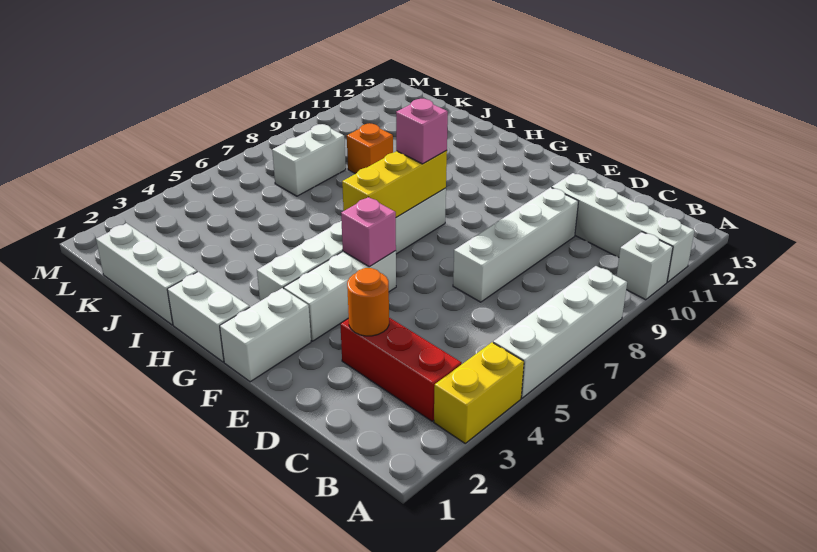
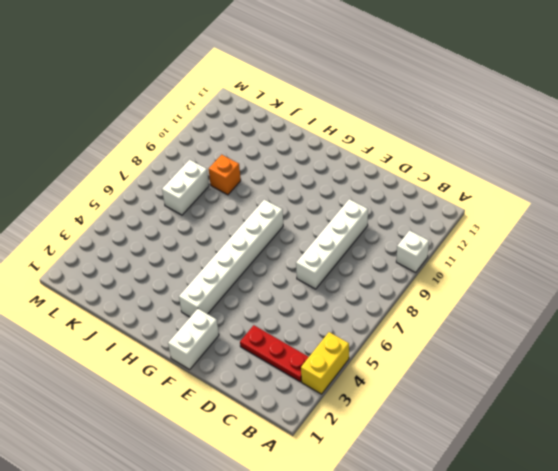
red plate B3:D3 level 1 -> red brick B3:D3 level 1
none -> white brick A5:A8 level 1
none -> white brick A11:D11 level 1
none -> white brick F3:F5 level 1

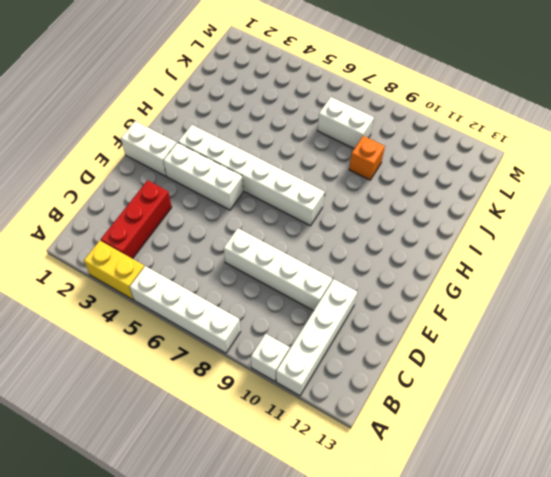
none -> white brick G1:H1 level 1
none -> white brick I1:K1 level 1
none -> orange round brick D3 level 2

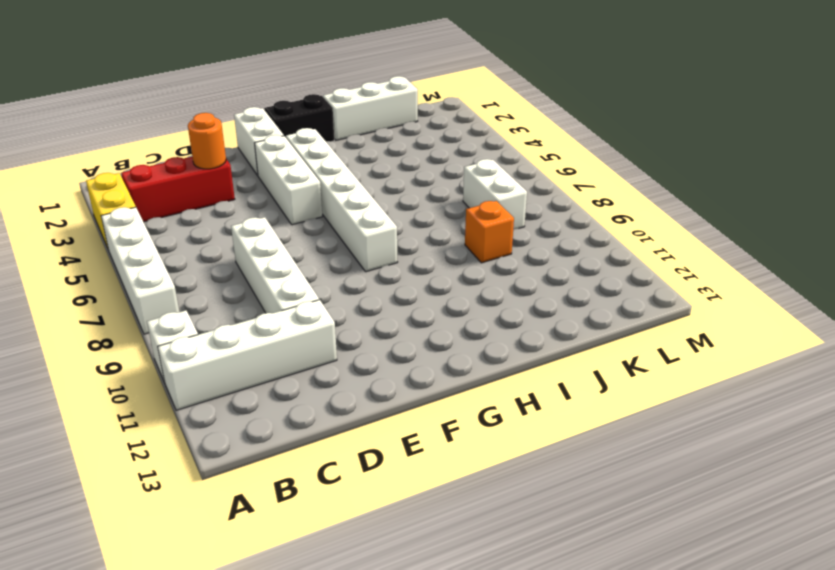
black brick G1:H1 level 1 -> white brick G1:H1 level 1
none -> pink brick F5 level 2
none -> yellow brick G6:G8 level 2
none -> pink brick G8 level 3

